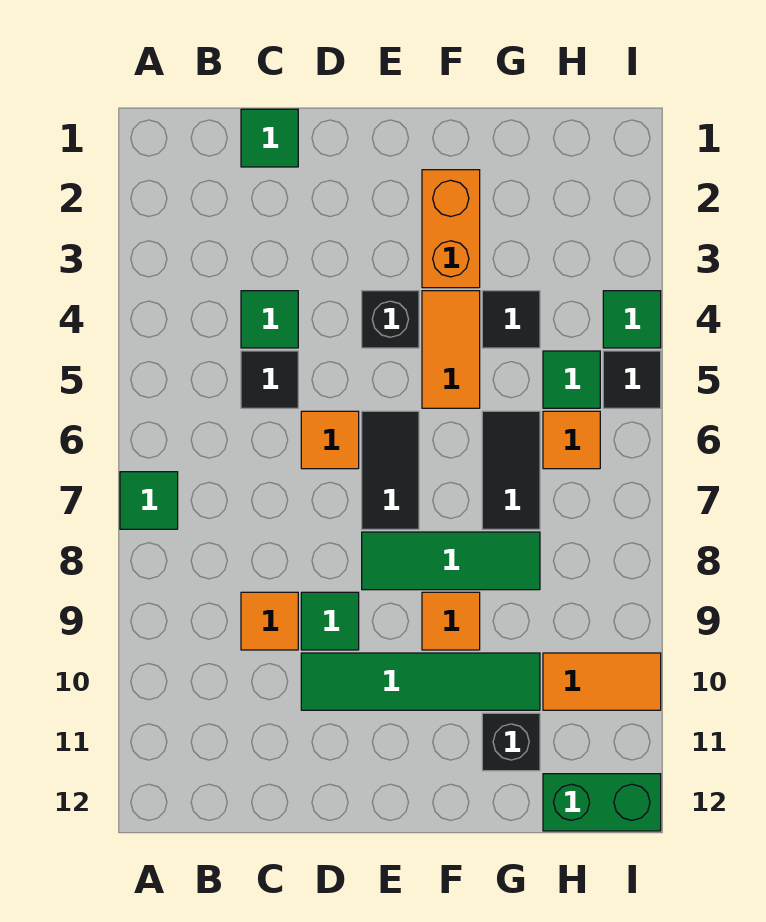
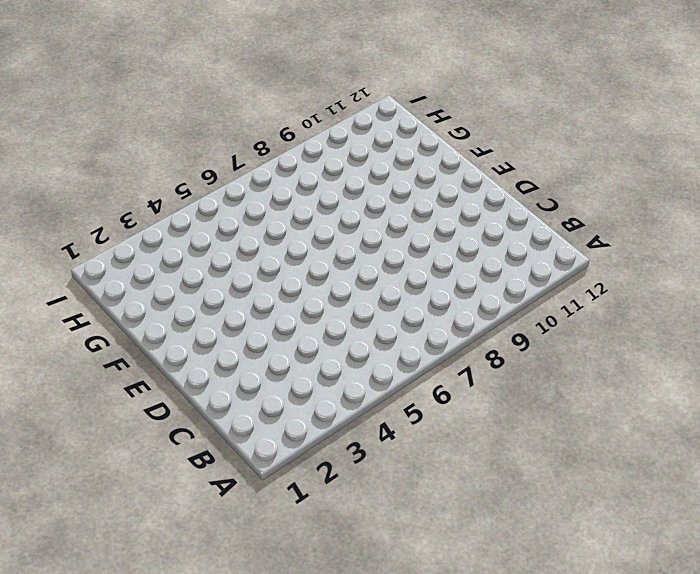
none -> green tile A7 level 1
none -> green tile C1 level 1
none -> green tile C4 level 1

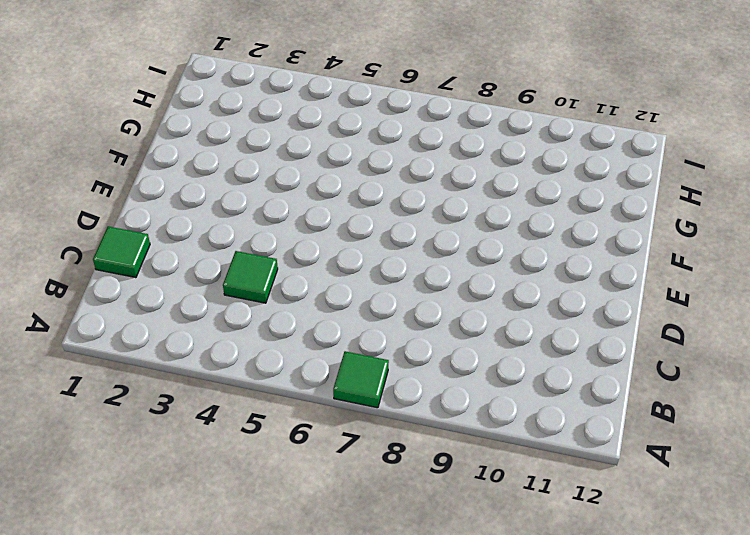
none -> black tile C5 level 1
none -> orange tile C9 level 1
none -> orange tile D6 level 1

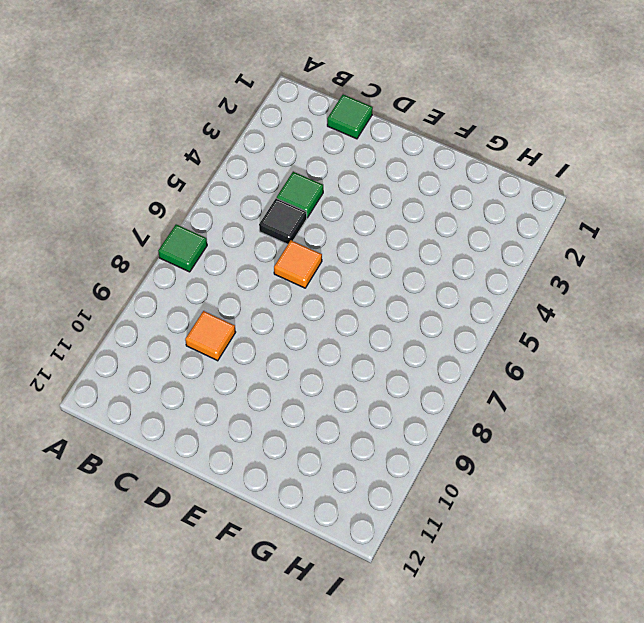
none -> green tile D9 level 1
none -> green tile D10:G10 level 1
none -> black brick E4 level 1

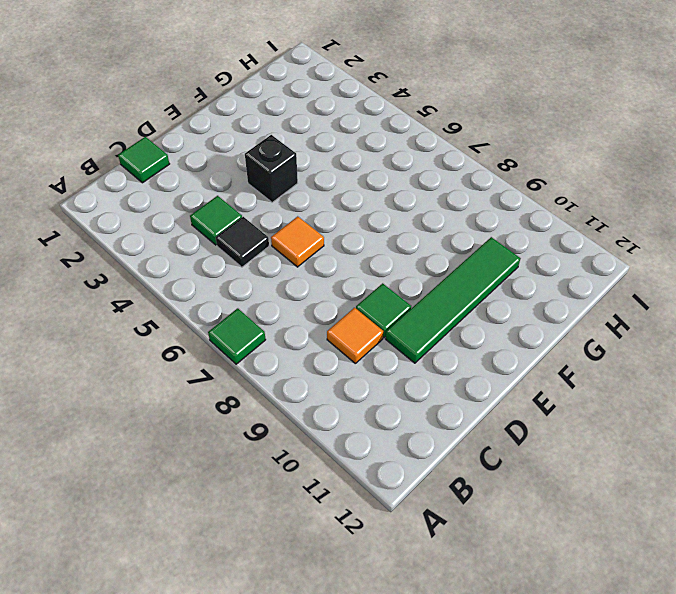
none -> black tile E6:E7 level 1
none -> green tile E8:G8 level 1
none -> orange brick F2:F3 level 1

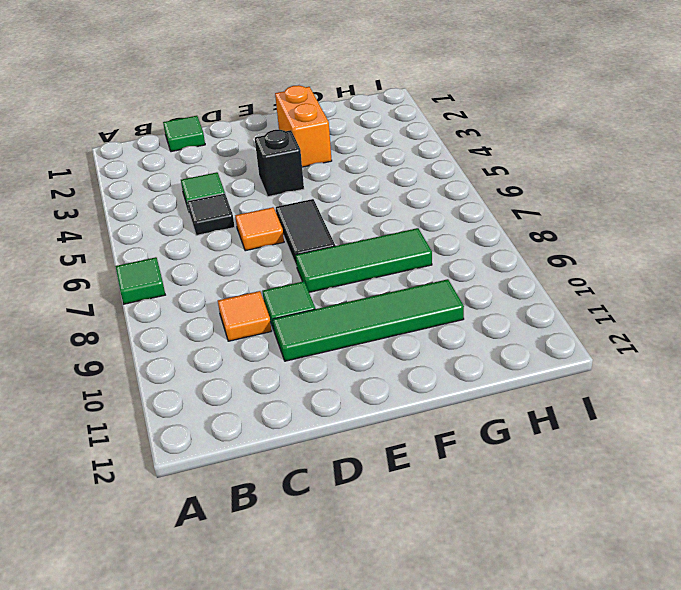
none -> orange tile F4:F5 level 1
none -> orange tile F9 level 1
none -> black tile G4 level 1

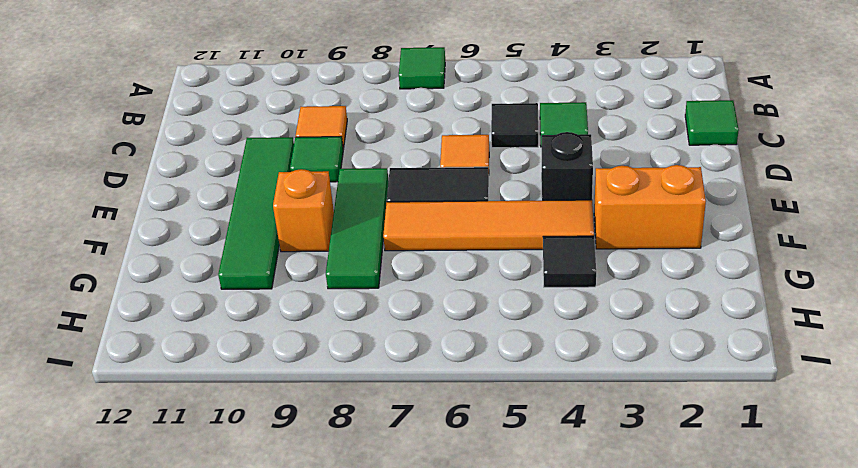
orange tile F4:F7 level 1 -> orange tile F4:F5 level 1
orange brick F9 level 1 -> orange tile F9 level 1
none -> black tile G6:G7 level 1
none -> black brick G11 level 1
none -> green tile H5 level 1

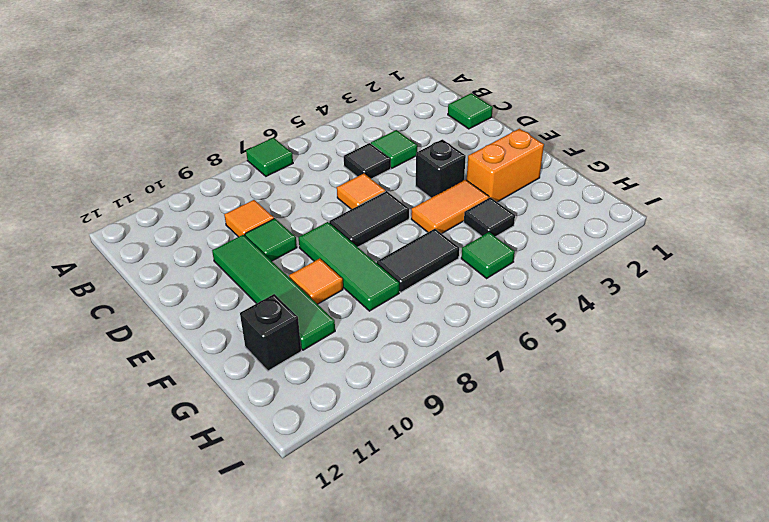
none -> orange tile H6 level 1
none -> orange tile H10:I10 level 1
none -> green brick H12:I12 level 1

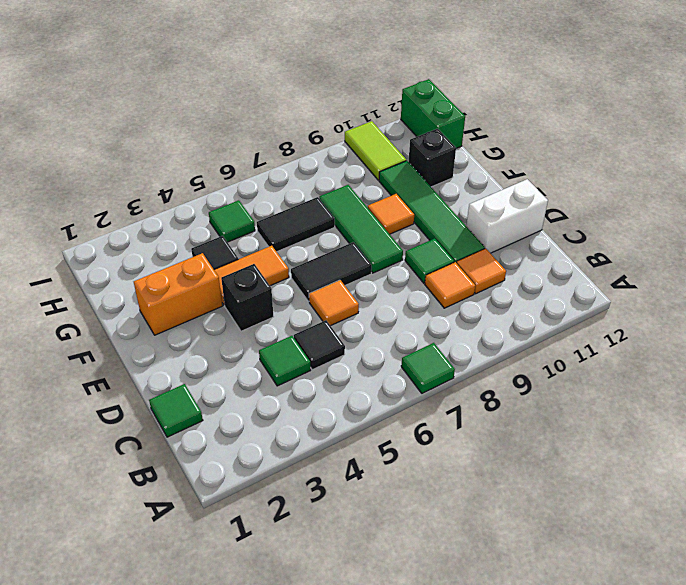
orange tile C10 level 1 -> orange tile H6 level 1
white brick D11:D12 level 1 -> none
lime tile H10:I10 level 1 -> orange tile H10:I10 level 1
none -> green tile I4 level 1
none -> black tile I5 level 1

